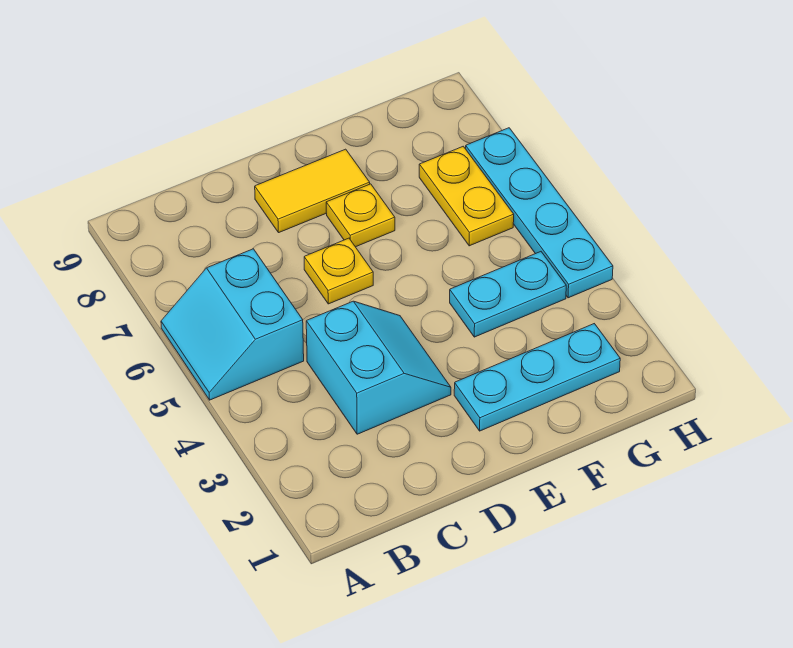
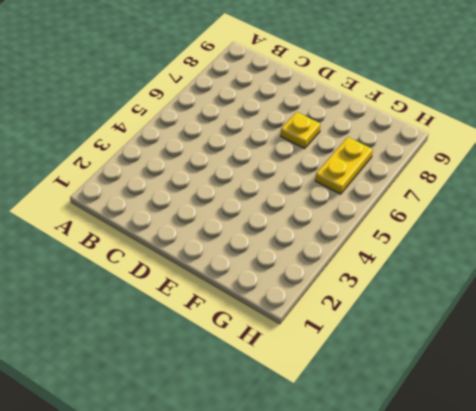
none -> cyan slope A5:B6 level 1 top B
none -> cyan slope C3:D4 level 1 top C

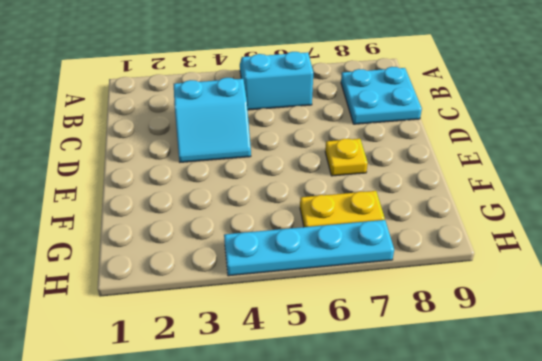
cyan plate B8:C9 level 1 -> none
none -> yellow plate D6 level 1
none -> yellow tile D8:E8 level 1

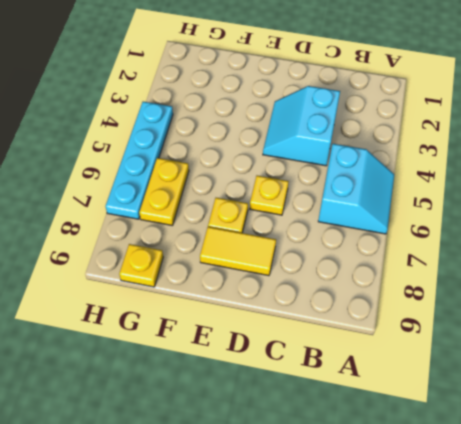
yellow plate G9 level 1 -> none
none -> cyan plate E2:G2 level 1
none -> cyan plate F4:G4 level 1

